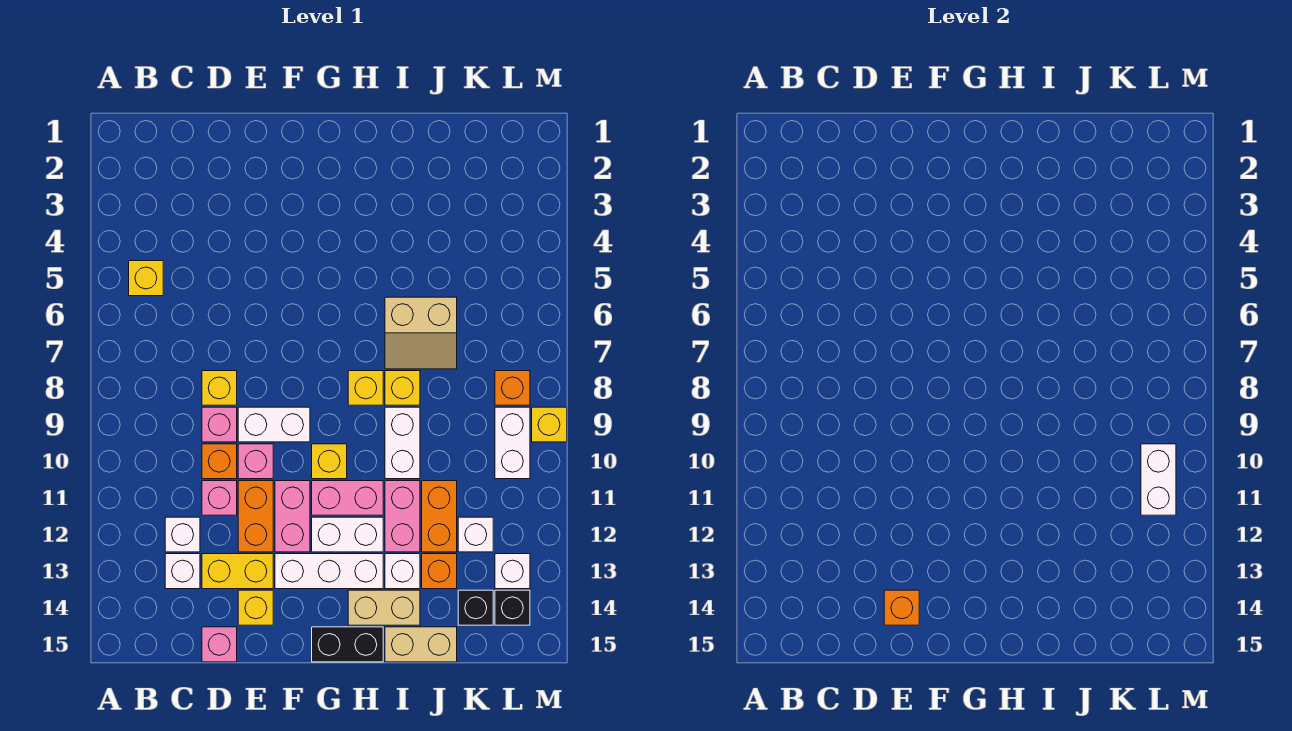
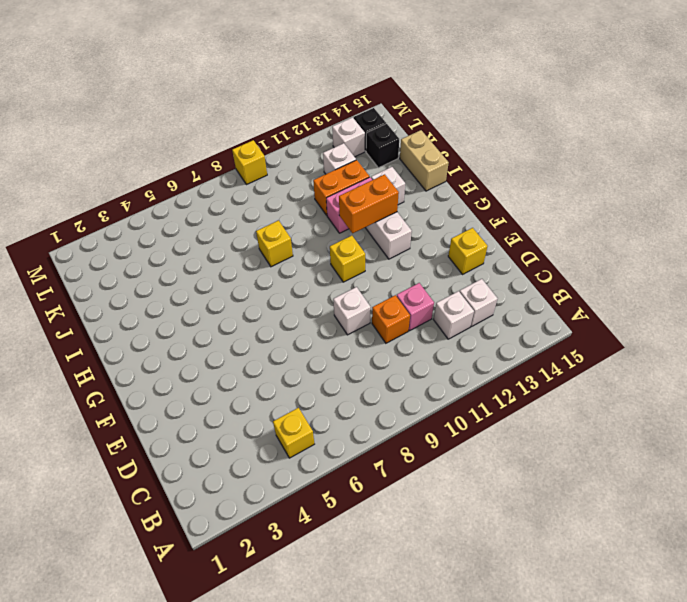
white brick E9 level 1 -> white brick E9:F9 level 1
orange brick H11:H12 level 2 -> orange brick E11:E12 level 1
none -> yellow brick D8 level 1
none -> pink brick D9 level 1
none -> yellow brick D13:E13 level 1
none -> pink brick D15 level 1

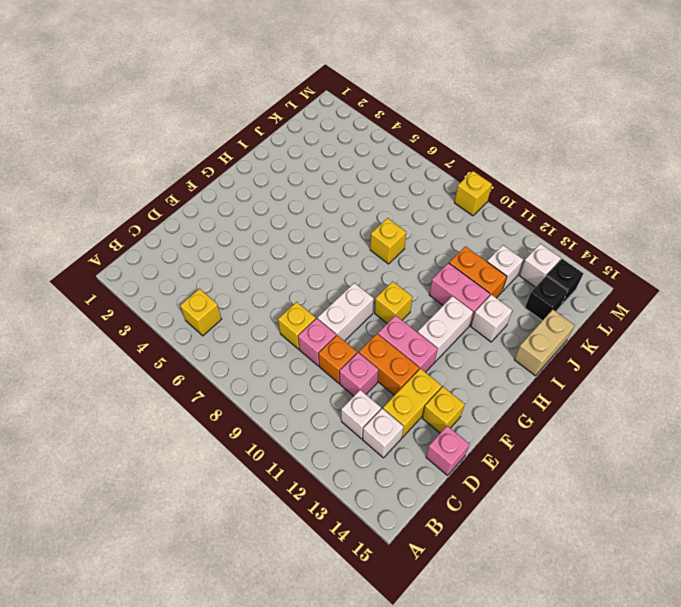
none -> pink brick E10 level 1
none -> white brick F13:H13 level 1
none -> pink brick G11:H11 level 1
none -> black brick G15:H15 level 1

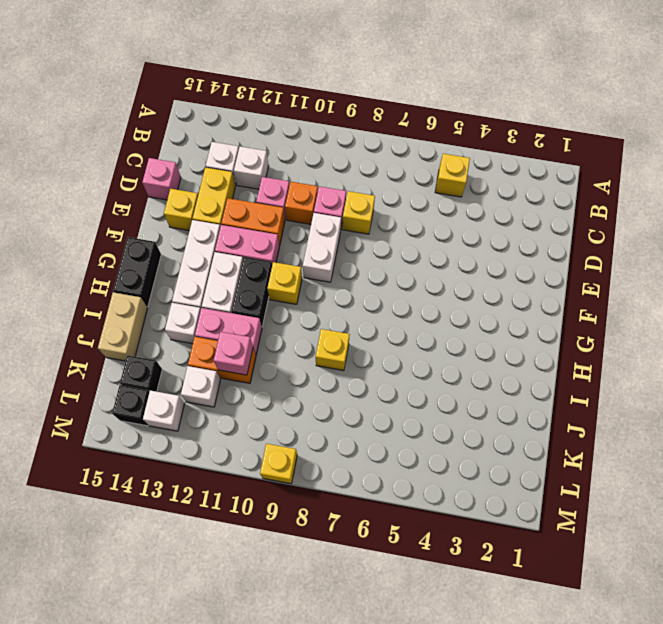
black brick G11:H11 level 1 -> pink brick G11:H11 level 1
pink brick J11 level 2 -> pink brick E10 level 1
none -> yellow brick H8 level 1
none -> tan brick H14:I14 level 1
none -> tan slope I6:J7 level 1 top 6
none -> white brick I9:I10 level 1

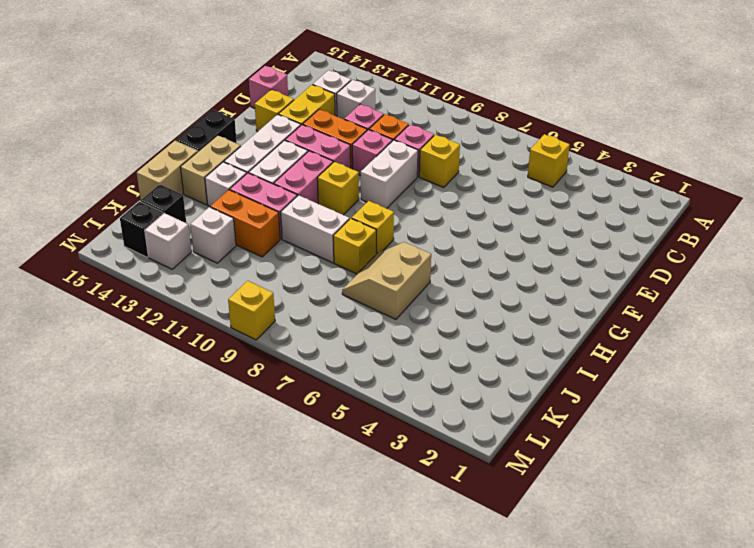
none -> orange brick J13 level 1
none -> orange brick L8 level 1
none -> white brick L9:L10 level 1
none -> orange brick E14 level 2

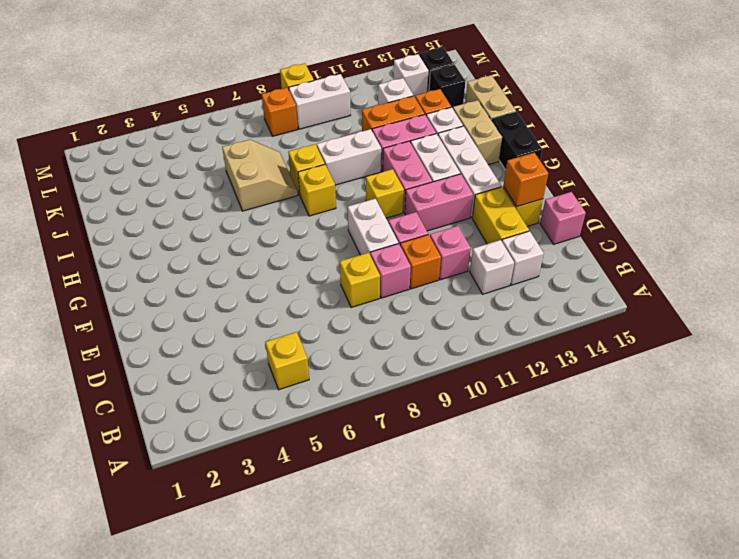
none -> orange brick E11:E12 level 1
none -> white brick L10:L11 level 2

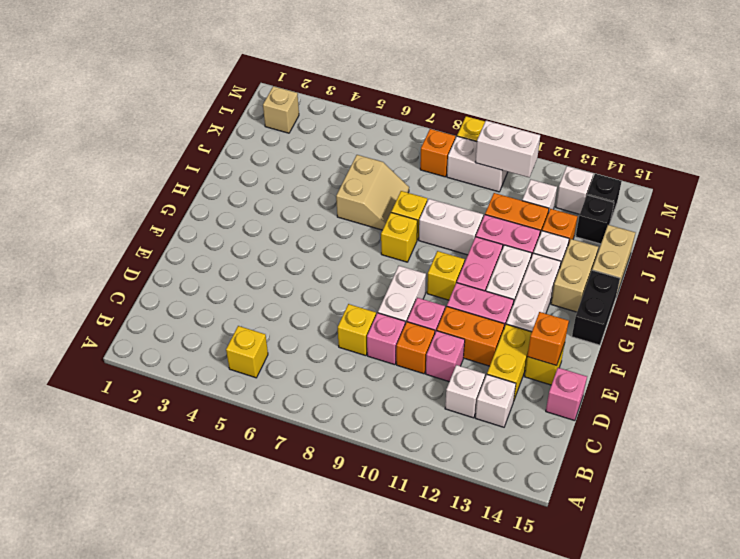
tan brick L2 level 1 -> none

